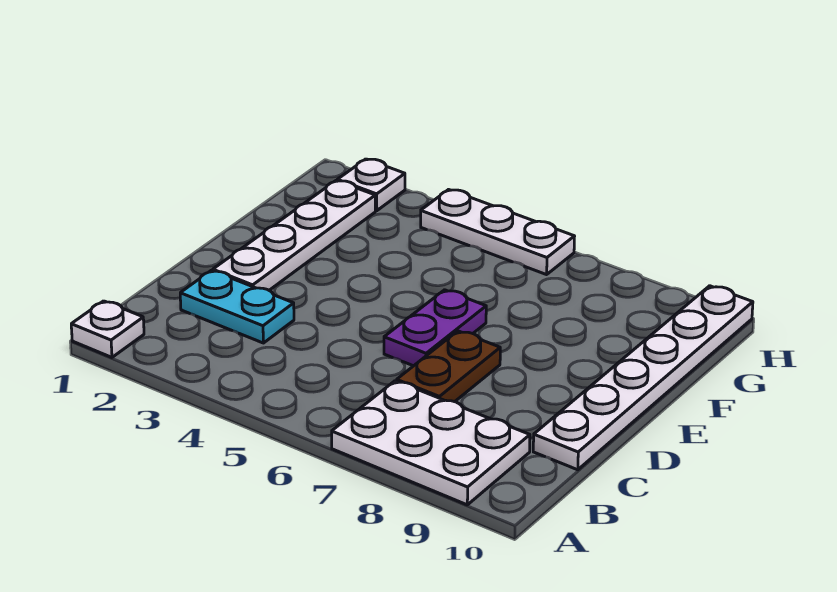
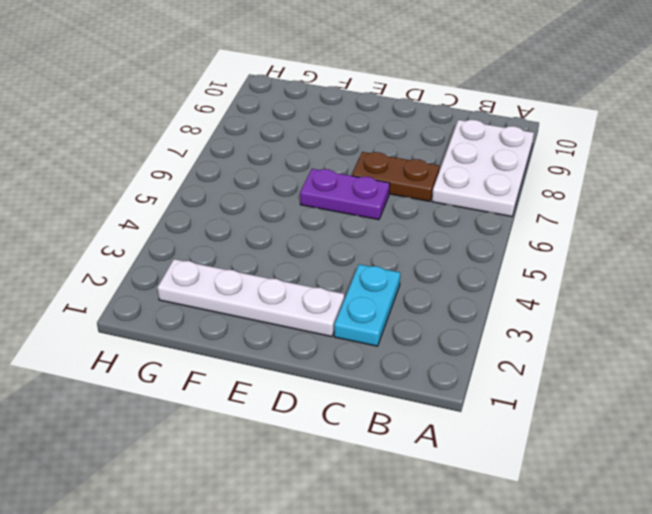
none -> white plate A1 level 1
none -> white plate C10:H10 level 1

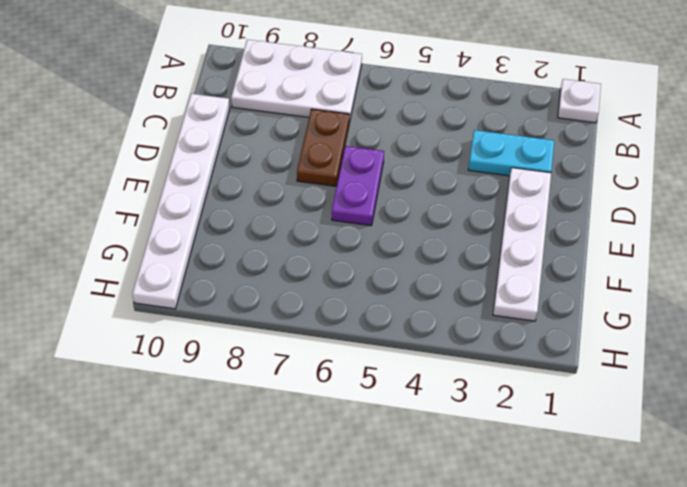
none -> white plate H2 level 1
none -> white plate H4:H6 level 1

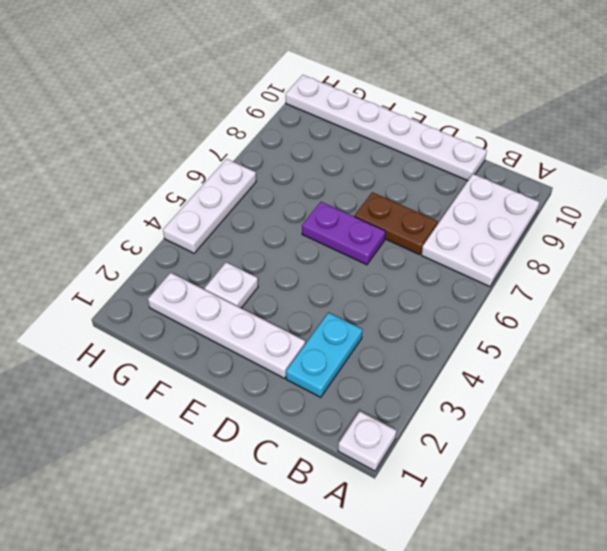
white plate F3 level 1 -> white plate H2 level 1

